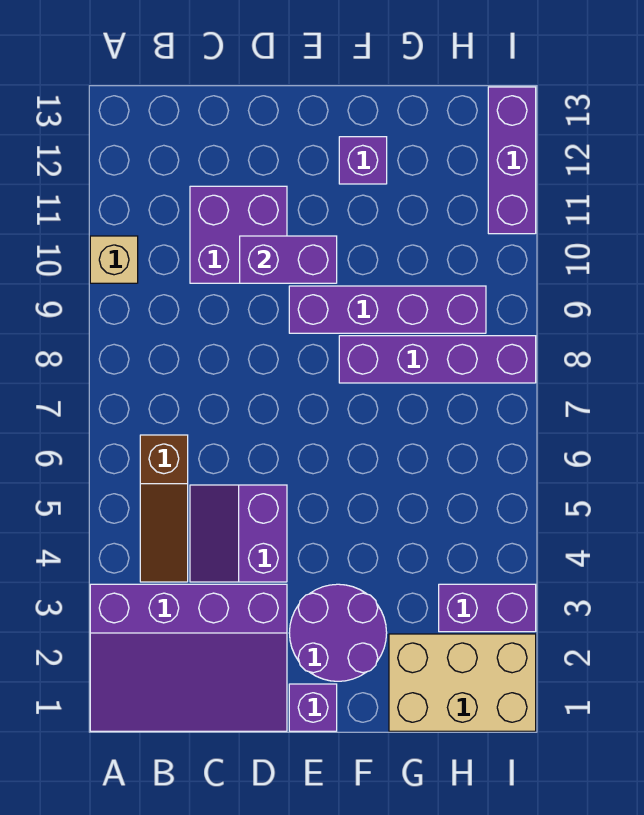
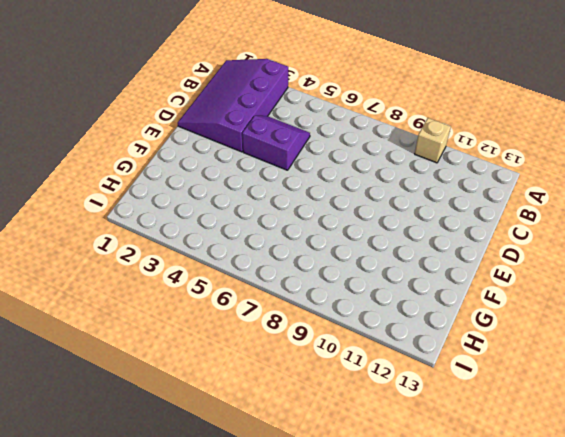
none -> brown slope B4:B6 level 1 top 6
none -> purple brick C10:D11 level 1
none -> purple brick E1 level 1

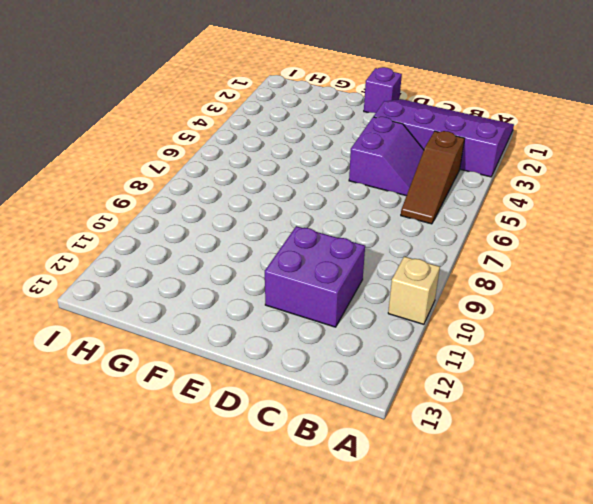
brown slope B4:B6 level 1 top 4 -> brown slope B4:B6 level 1 top 6
none -> purple round brick E2:F3 level 1
none -> purple brick E9:H9 level 1
none -> purple brick F8:I8 level 1

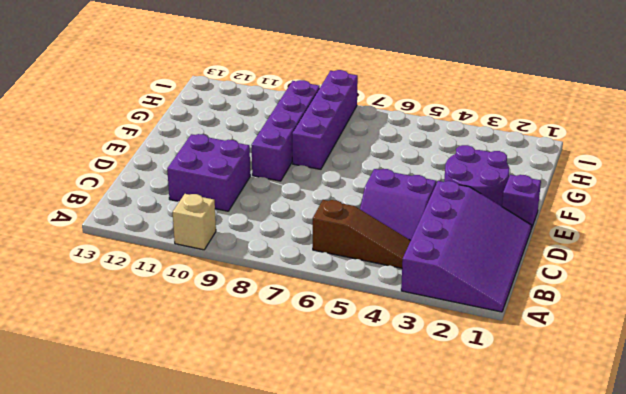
none -> purple brick F12 level 1
none -> tan brick G1:I2 level 1
none -> purple brick H3:I3 level 1

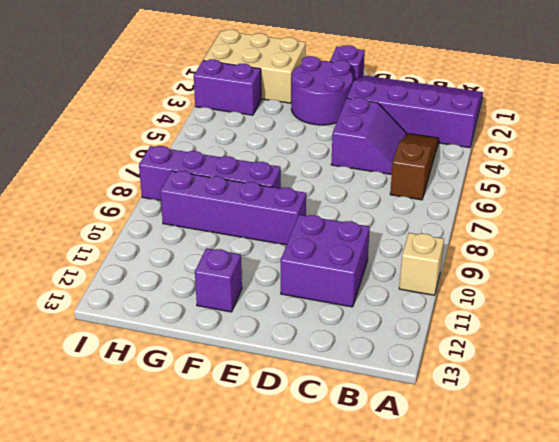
none -> purple brick I11:I13 level 1
none -> purple brick D10:E10 level 2

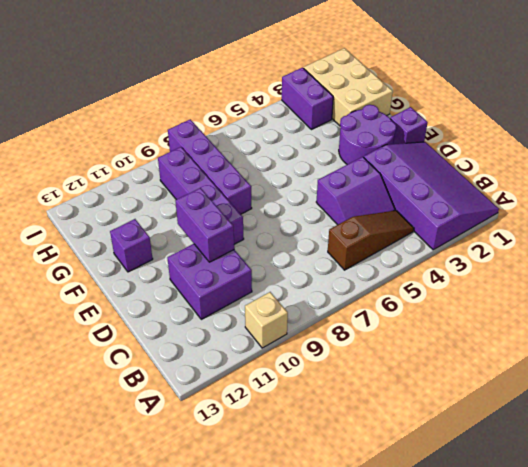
none -> purple brick I11:I13 level 1

